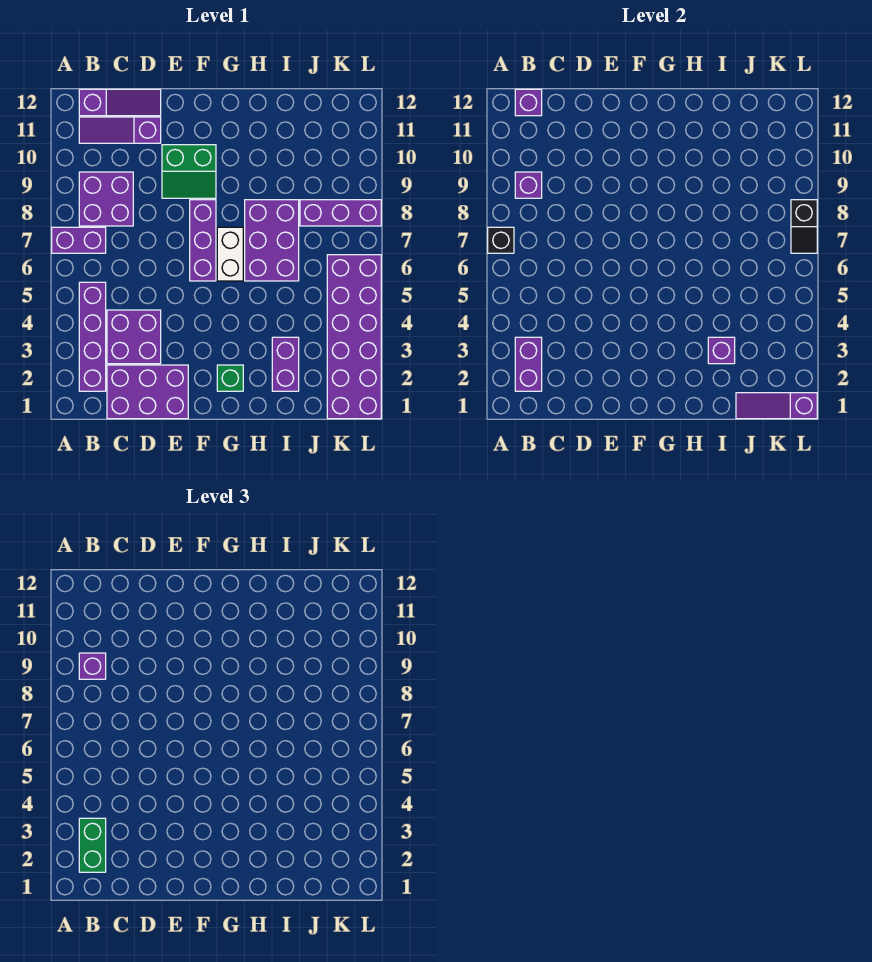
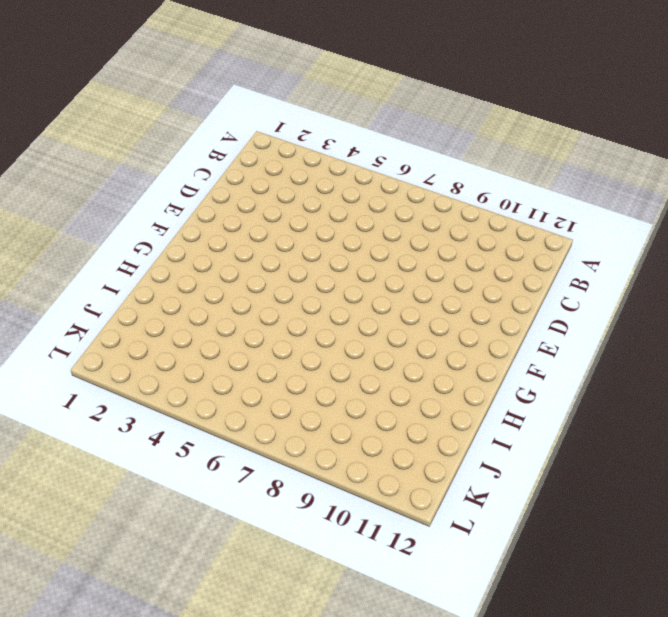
none -> purple brick A7:B7 level 1
none -> purple brick B2:B5 level 1
none -> purple brick B8:C9 level 1

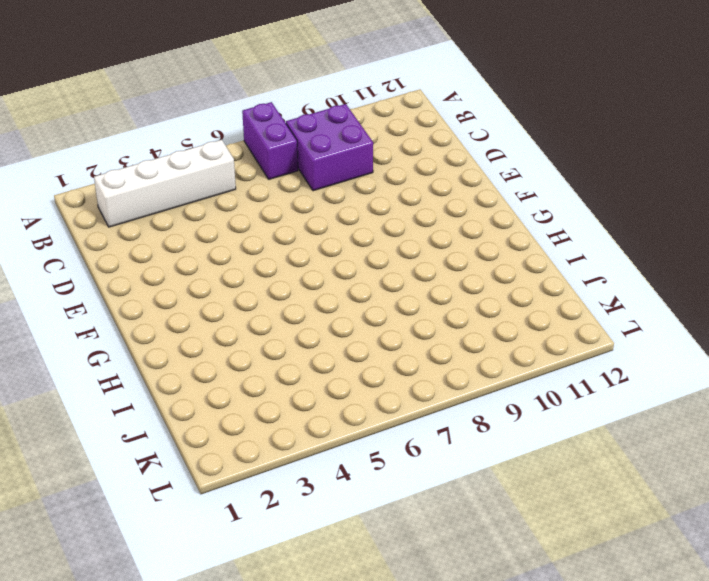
white brick B2:B5 level 1 -> purple brick B2:B5 level 1
none -> purple slope B11:D11 level 1 top D
none -> purple slope B12:D12 level 1 top B
none -> purple brick C1:E2 level 1

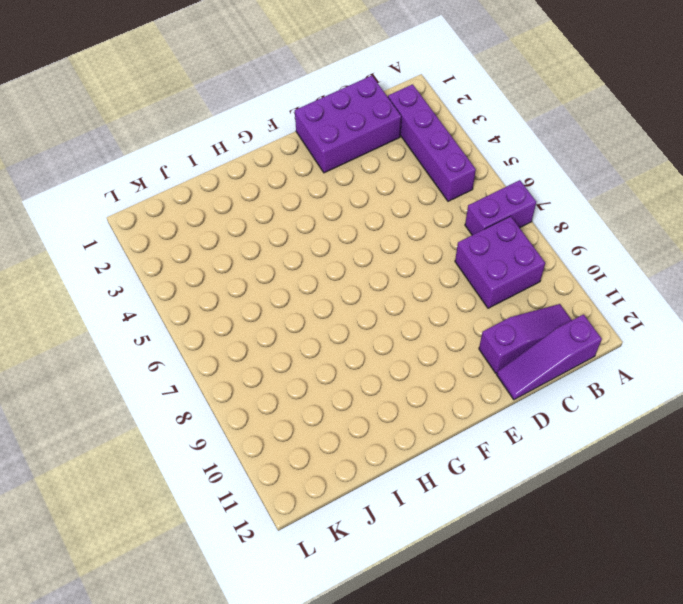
none -> purple brick C3:D4 level 1
none -> green slope E9:F10 level 1 top 10
none -> purple brick F6:F8 level 1

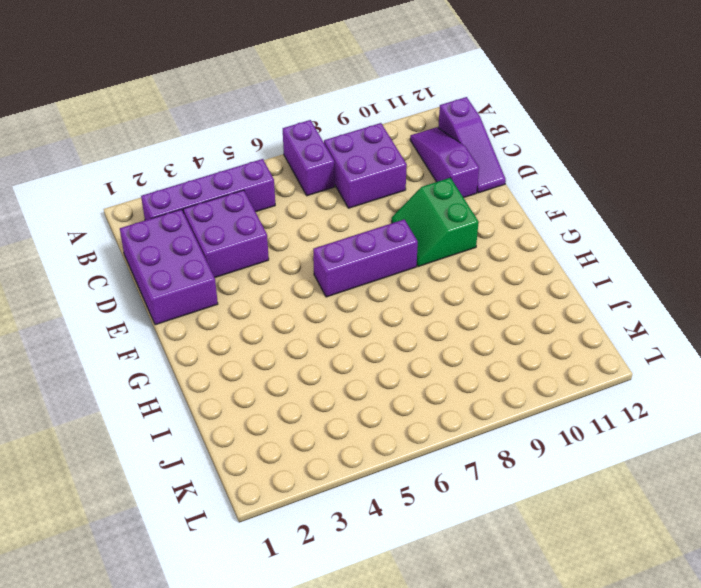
none -> green brick G2 level 1
none -> white brick G6:G7 level 1
none -> purple brick H6:I8 level 1

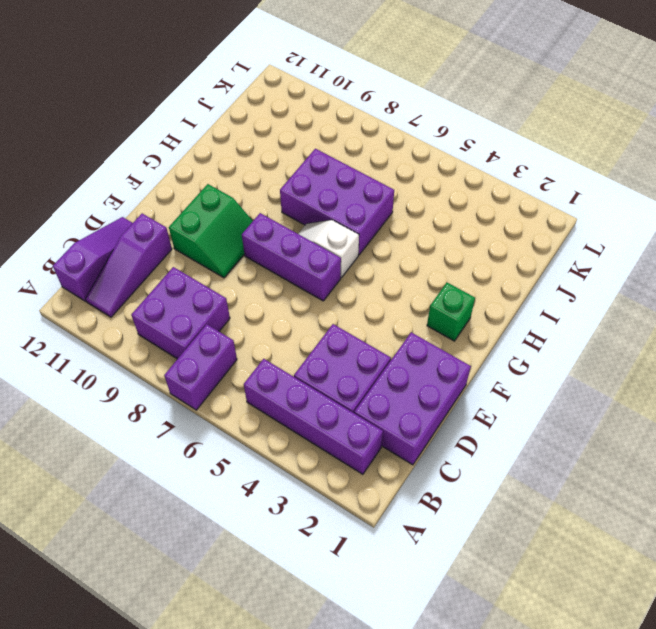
white slope G6:G7 level 1 top 6 -> white brick G6:G7 level 1
none -> purple brick I2:I3 level 1
none -> purple brick J8:L8 level 1
none -> purple brick K1:L6 level 1

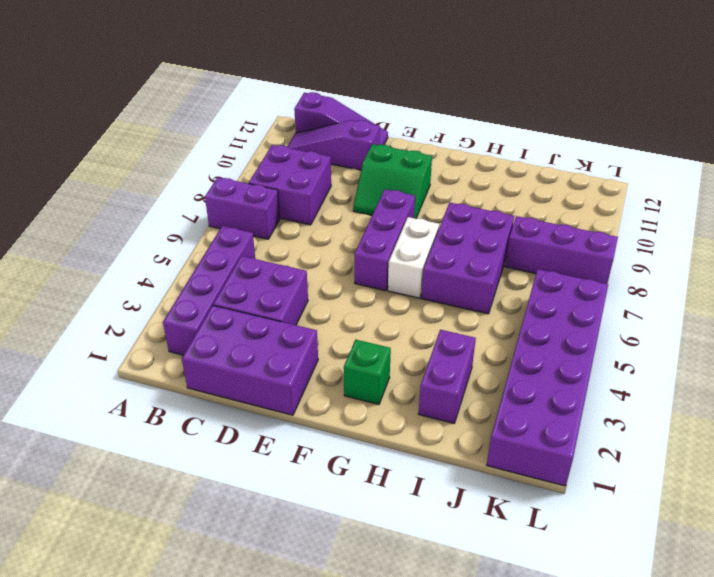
none -> black brick A7 level 2
none -> purple brick B2:B3 level 2
none -> purple brick B9 level 2

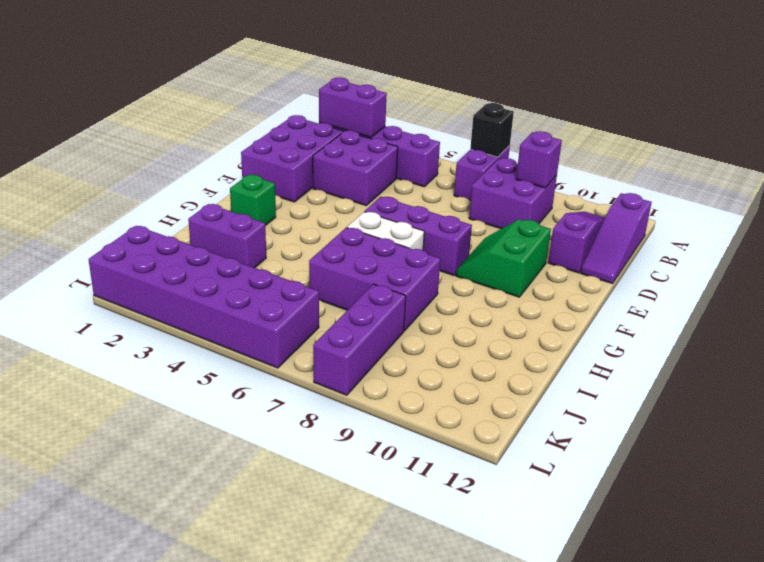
none -> purple brick B12 level 2
none -> purple brick I3 level 2
none -> purple slope J1:L1 level 2 top L

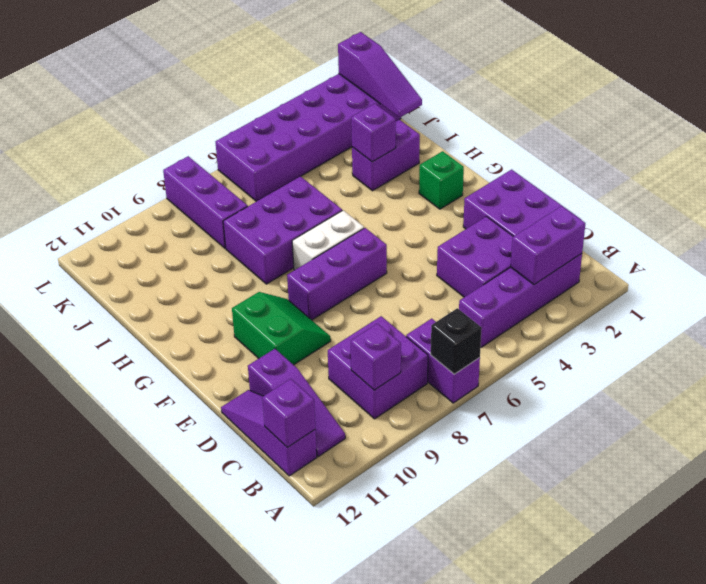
none -> black slope L7:L8 level 2 top 8
none -> green brick B2:B3 level 3
none -> purple brick B9 level 3

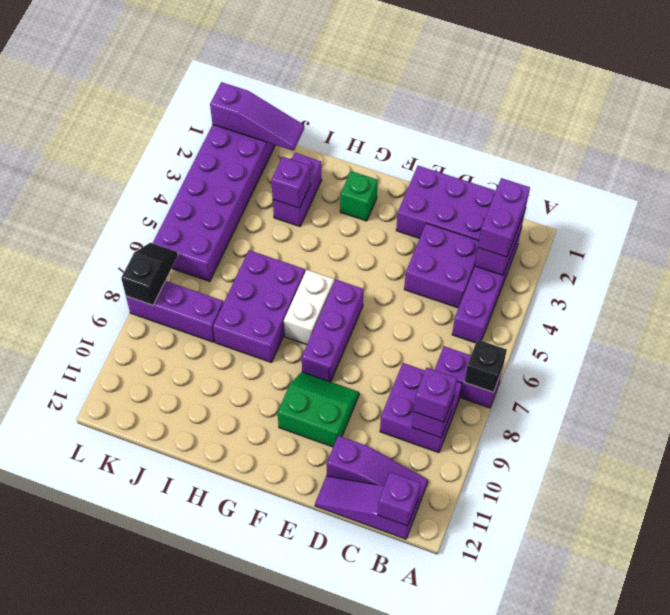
purple brick B2:B3 level 3 -> green brick B2:B3 level 3

